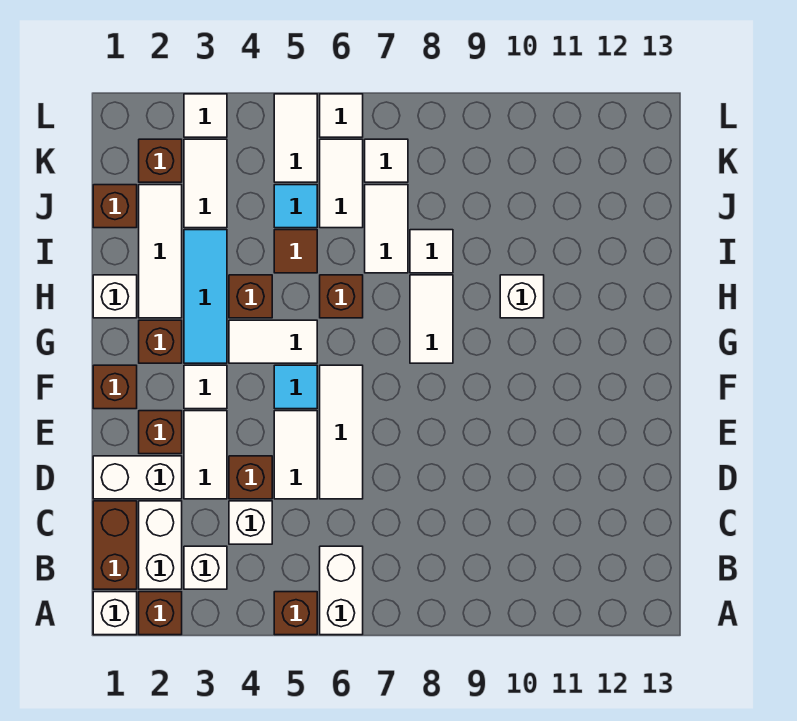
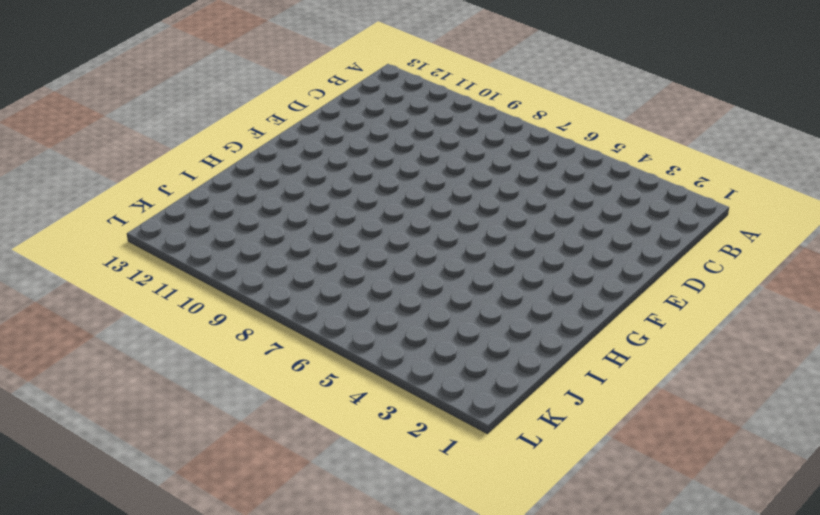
none -> white brick A1 level 1
none -> brown brick A2 level 1
none -> brown brick A5 level 1
none -> white brick A6:B6 level 1

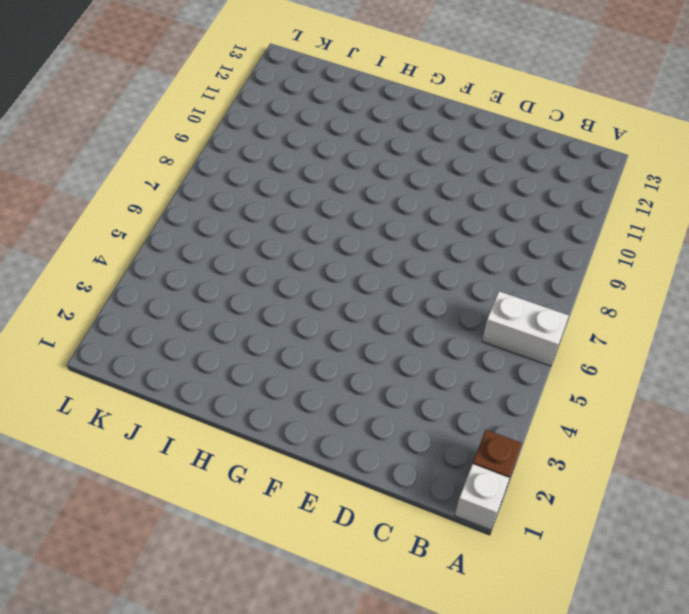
none -> brown brick A5 level 1
none -> brown brick B1:C1 level 1
none -> white brick B2:C2 level 1
none -> white brick B3 level 1

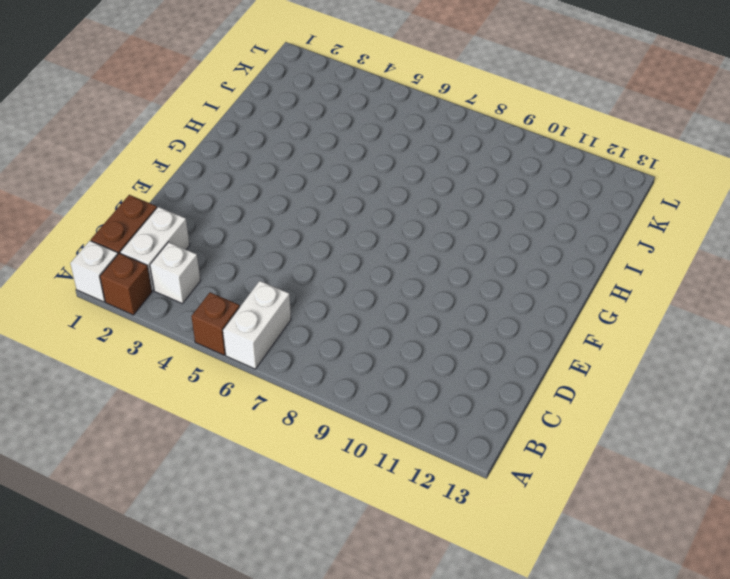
none -> white brick C4 level 1
none -> white brick D1:D2 level 1
none -> white tile D3:E3 level 1
none -> brown brick D4 level 1

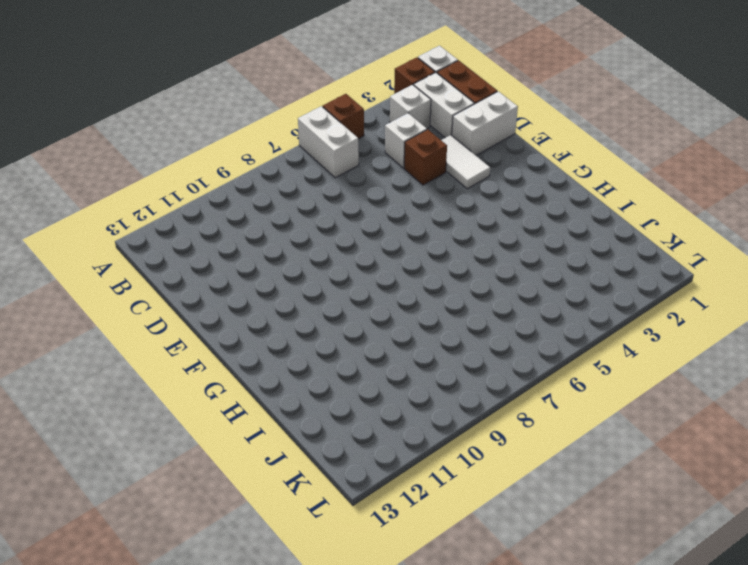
none -> white tile D5:E5 level 1
none -> white tile D6:F6 level 1
none -> brown brick E2 level 1
none -> brown brick F1 level 1

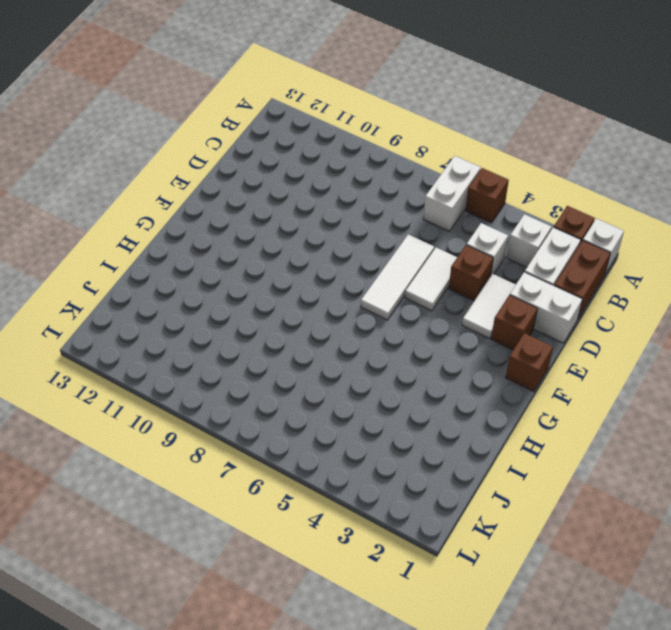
none -> white tile F3 level 1
none -> cyan tile F5 level 1
none -> brown brick G2 level 1
none -> cyan tile G3:I3 level 1

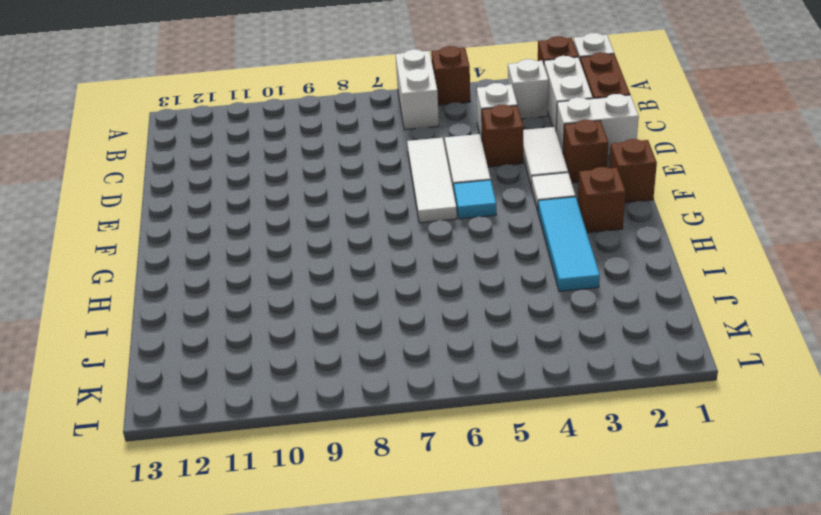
none -> white tile G4:G5 level 1
none -> white tile G8:H8 level 1
none -> white brick H1 level 1
none -> white tile H2:J2 level 1

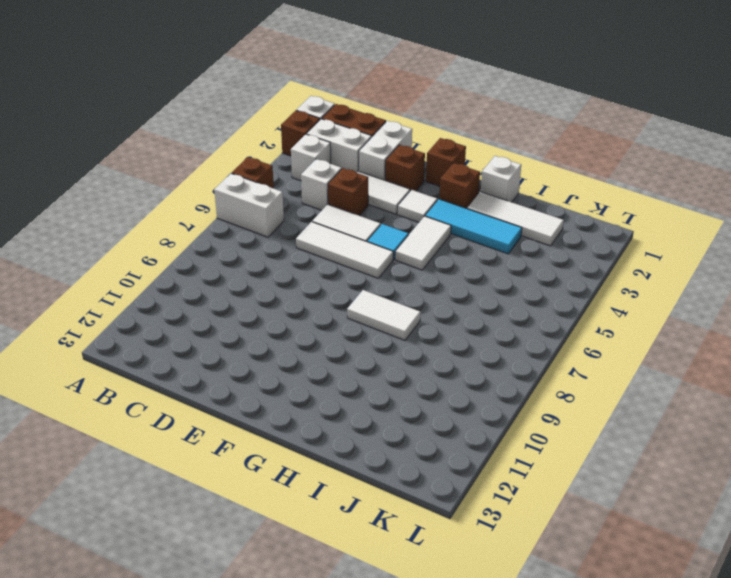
none -> brown brick H4 level 1
none -> brown brick H6 level 1
none -> white brick H10 level 1
none -> brown tile I5 level 1

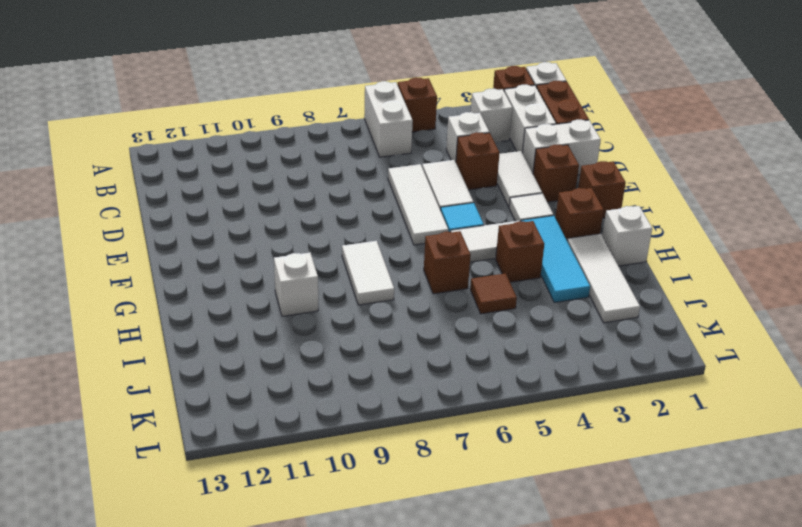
none -> white tile I7:J7 level 1
none -> white tile I8 level 1
none -> brown brick J1 level 1
none -> white tile J3:K3 level 1

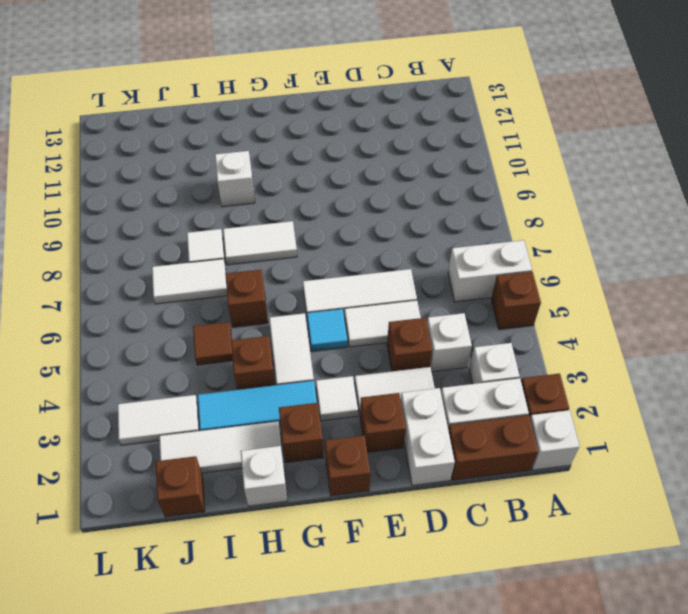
none -> cyan tile J5 level 1
none -> white tile J6:K6 level 1
none -> brown brick K2 level 1
none -> white tile K5:L5 level 1

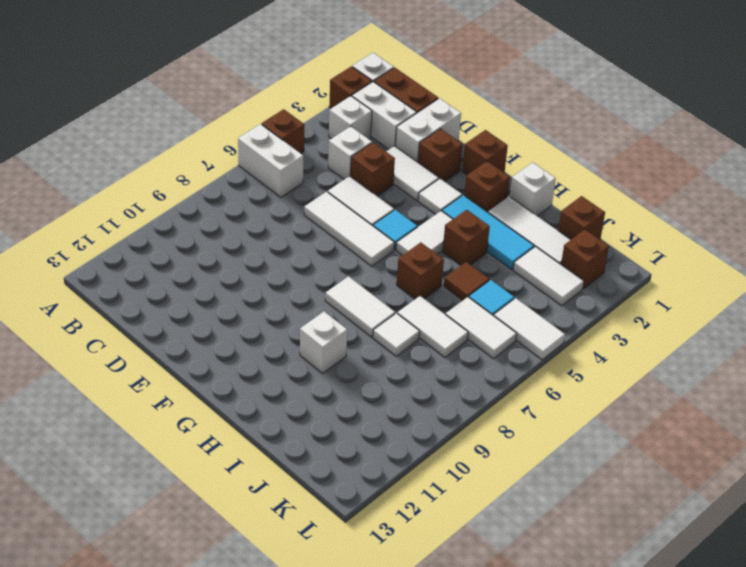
none -> white tile K7 level 1
none -> white tile L3 level 1
none -> white tile L6 level 1

